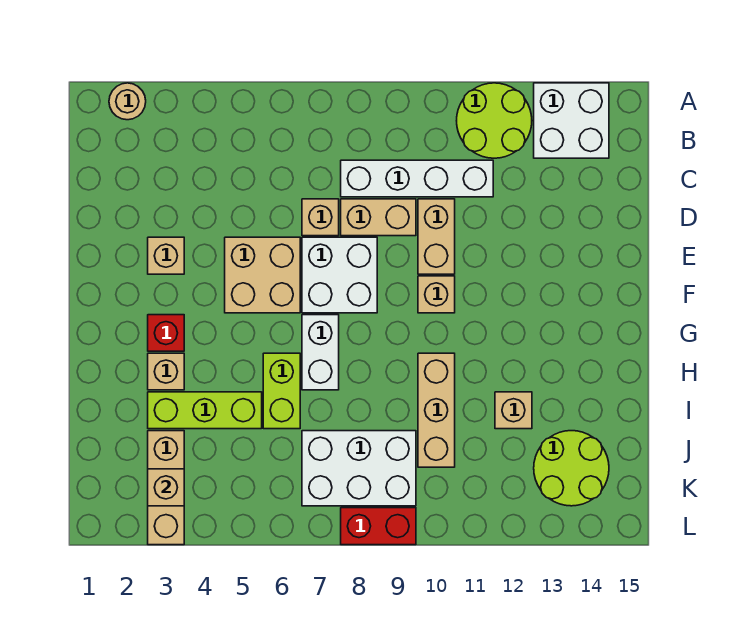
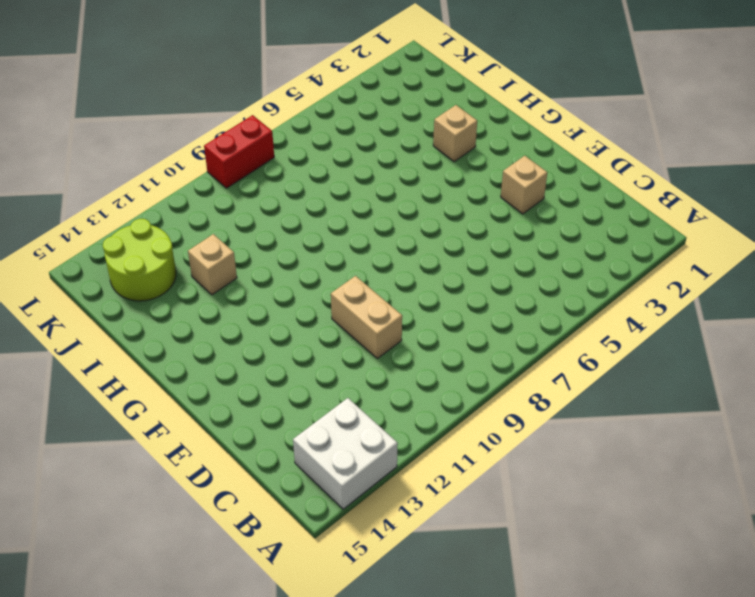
none -> tan round brick A2 level 1
none -> lime round brick A11:B12 level 1
none -> white brick C8:C11 level 1

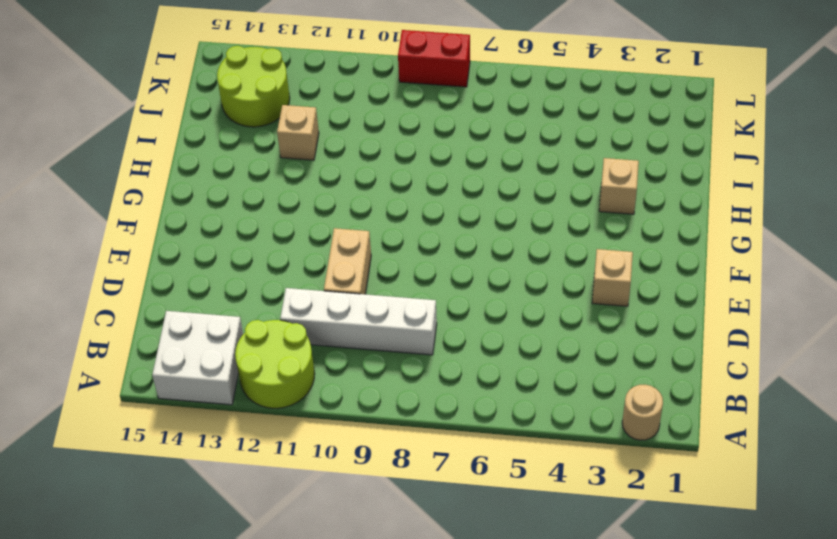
none -> tan brick D7 level 1
none -> tan brick D8:D9 level 1
none -> tan brick E5:F6 level 1

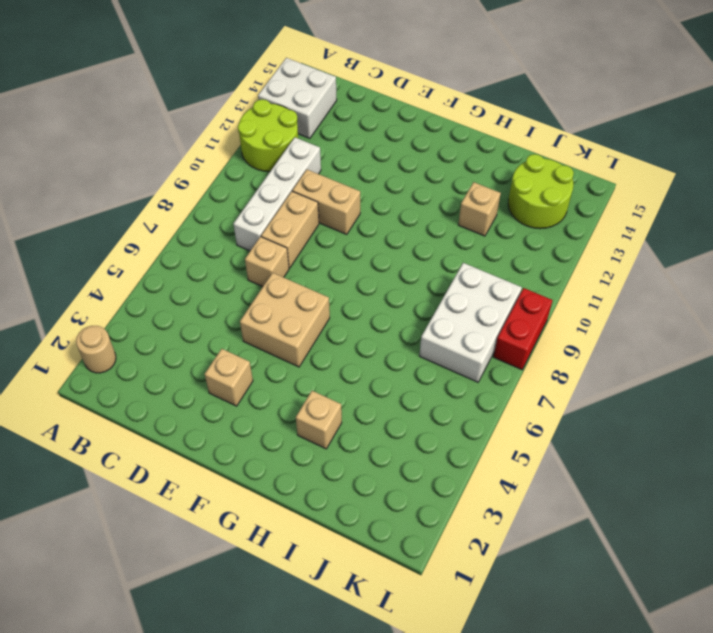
none -> white brick E7:F8 level 1
none -> tan brick F10 level 1
none -> red brick G3 level 1

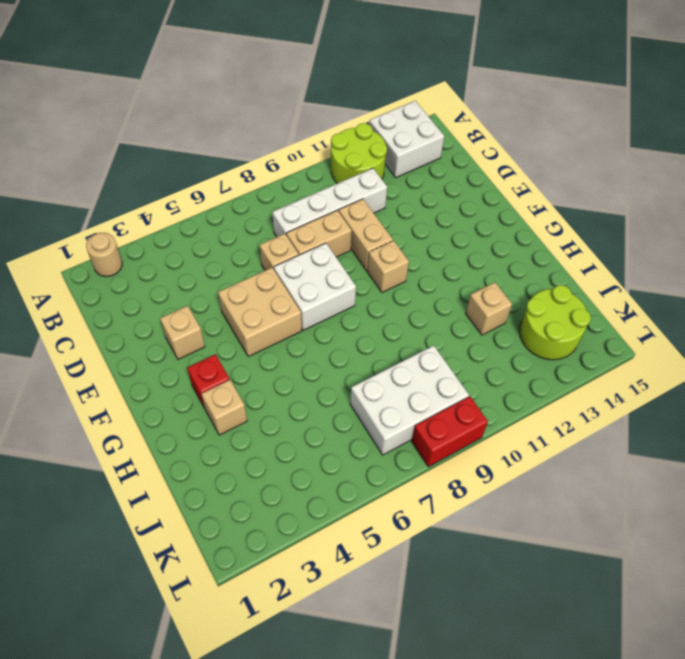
none -> white brick G7:H7 level 1
none -> lime brick H6:I6 level 1
none -> tan brick H10:J10 level 1

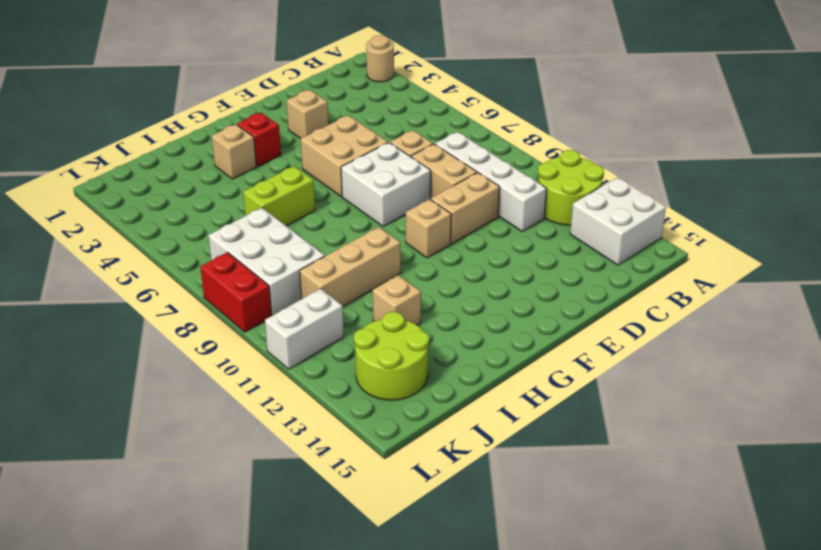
white brick K11:L11 level 1 -> white brick G7:H7 level 1
none -> lime brick I3:I5 level 1
none -> tan brick J3:L3 level 1
none -> tan brick K3 level 2

